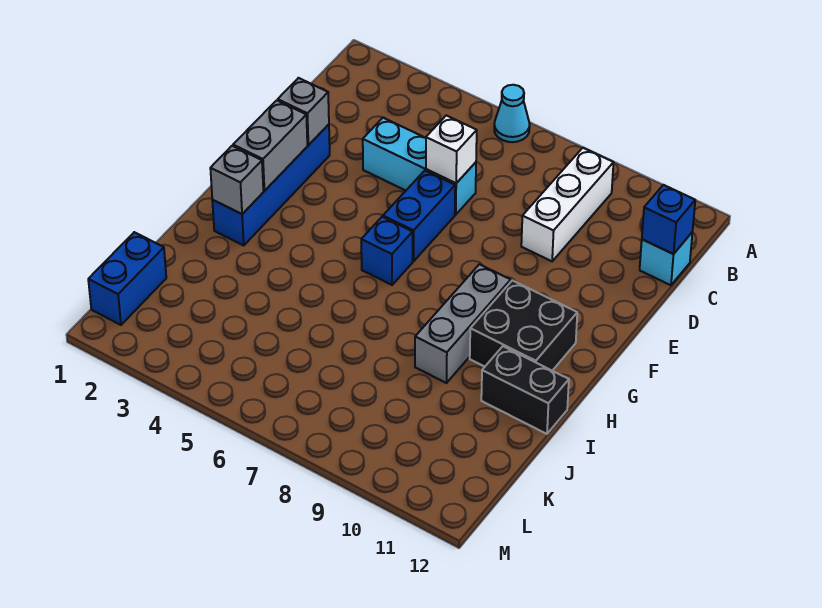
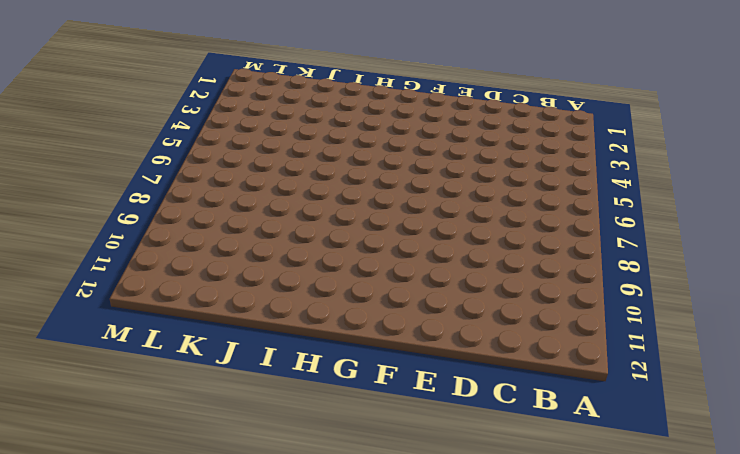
none -> cyan cone A6 level 1
none -> white brick B9:D9 level 1
none -> cyan brick C12 level 1

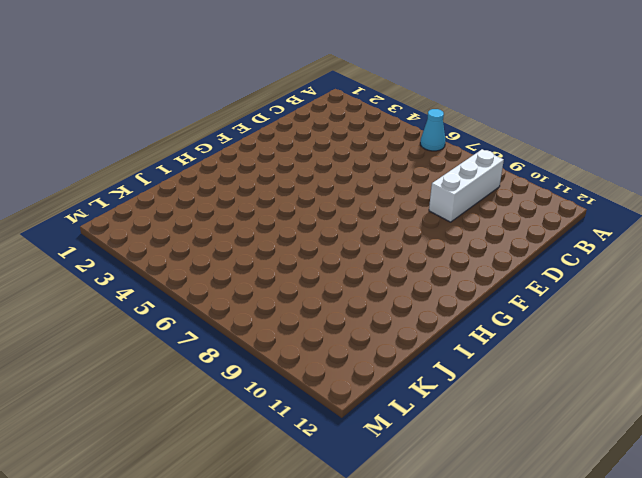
none -> cyan brick C12 level 1
none -> cyan brick D4:D6 level 1
none -> blue brick E2:H2 level 1

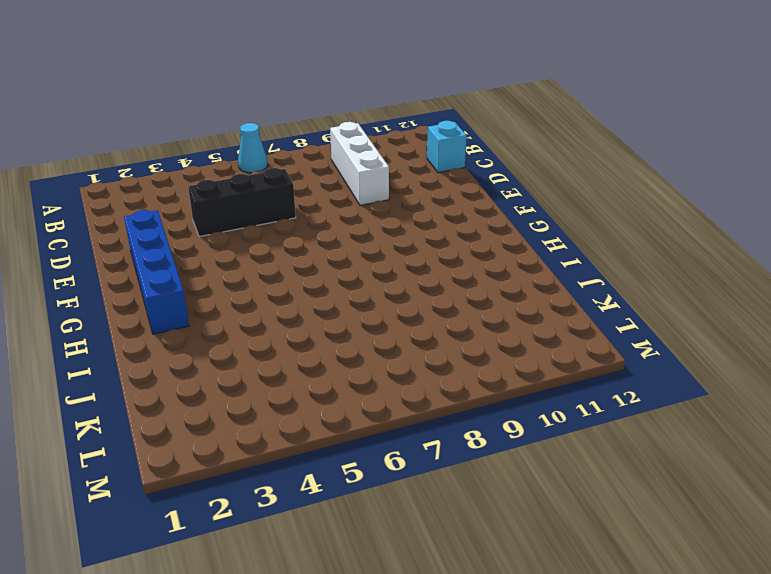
black brick D4:D6 level 1 -> cyan brick D4:D6 level 1
none -> blue brick E6:F6 level 1
none -> blue brick G6 level 1
none -> grey brick G9:I9 level 1

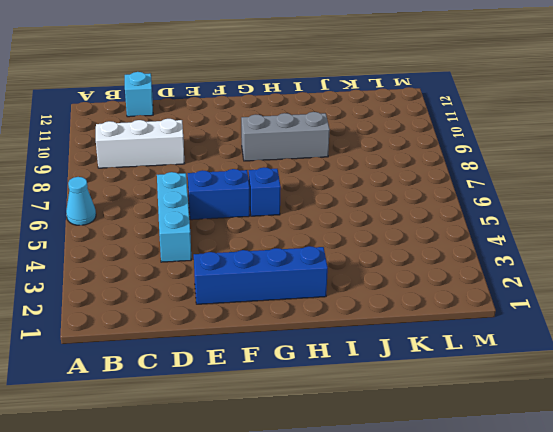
none -> black brick G10:H11 level 1
none -> black brick I11:I12 level 1
none -> blue brick K1:L1 level 1

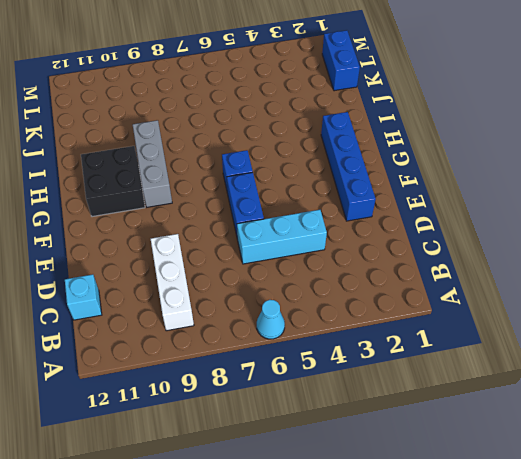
none -> black brick I11:I12 level 1
none -> blue brick C12 level 2
none -> white brick D6 level 2

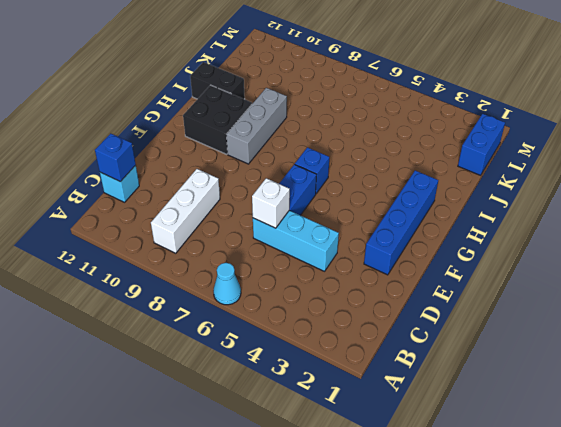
none -> grey brick E2 level 2
none -> grey brick F2:G2 level 2
none -> grey brick H2 level 2

